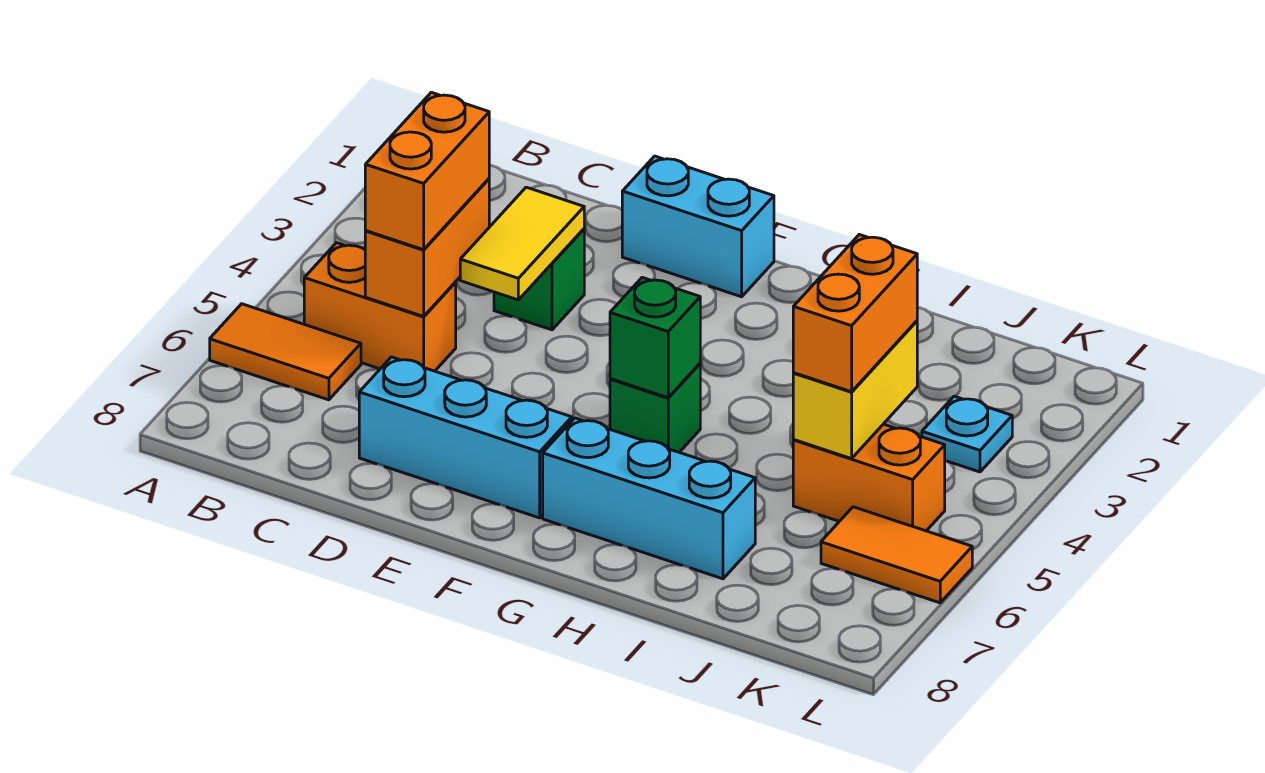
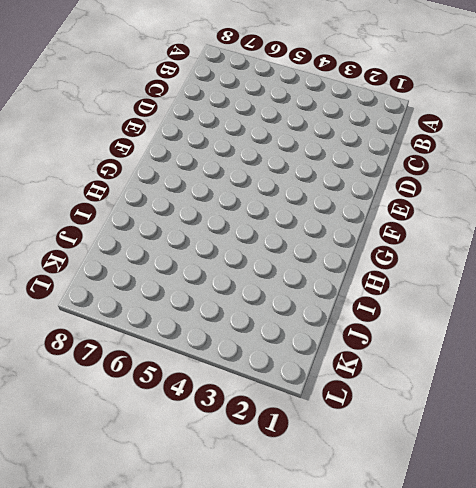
none -> orange tile A6:B6 level 1
none -> orange brick B5:C5 level 1
none -> green brick D3 level 1

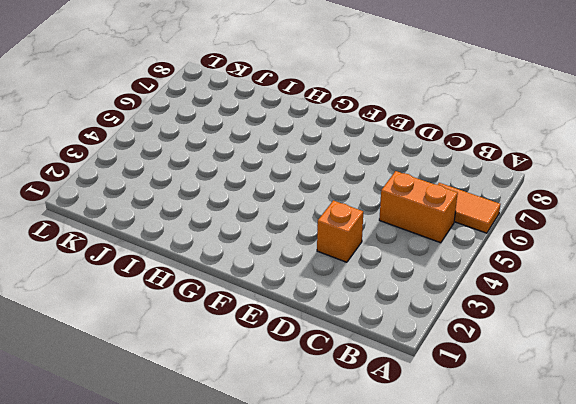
orange brick D3 level 1 -> green brick D3 level 1
none -> cyan brick D7:F7 level 1
none -> cyan brick E1:F1 level 1
none -> green brick G5 level 1

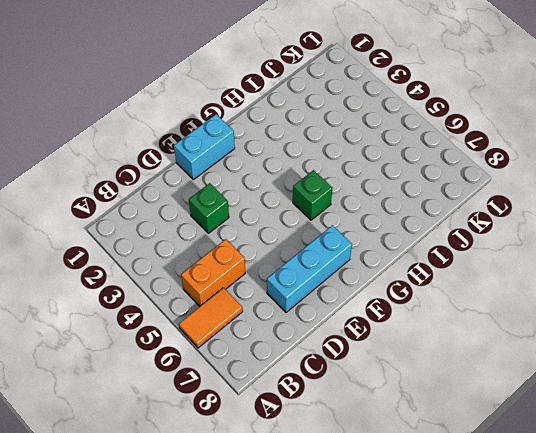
none -> cyan brick G7:I7 level 1
none -> orange brick J5:K5 level 1
none -> cyan plate K3 level 1

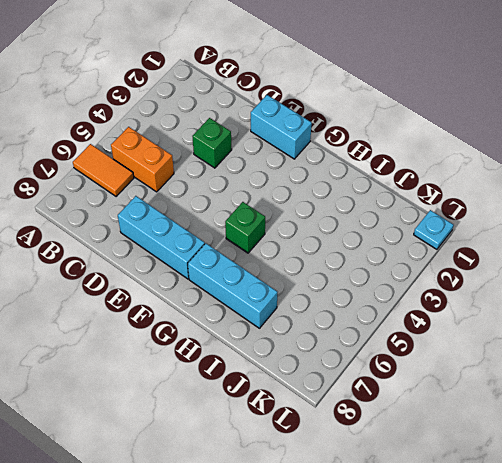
cyan plate L1 level 1 -> cyan plate K3 level 1
none -> orange brick J5:K5 level 1
none -> orange tile K6:L6 level 1
none -> orange brick C4:C5 level 2

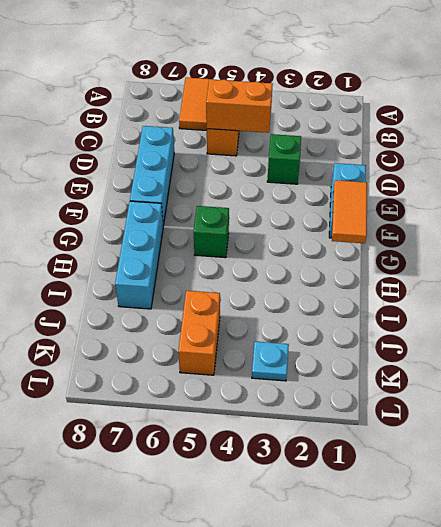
orange tile F1:G1 level 2 -> orange tile K6:L6 level 1
none -> yellow tile D3:D4 level 2
none -> green brick G5 level 2
none -> yellow brick J4:J5 level 2

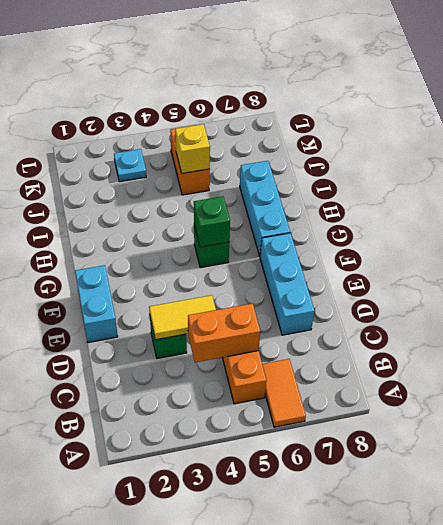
yellow brick J5 level 2 -> yellow brick J4:J5 level 2
none -> orange tile K6:L6 level 1
none -> orange brick C4:C5 level 3
none -> orange brick J4:J5 level 3

